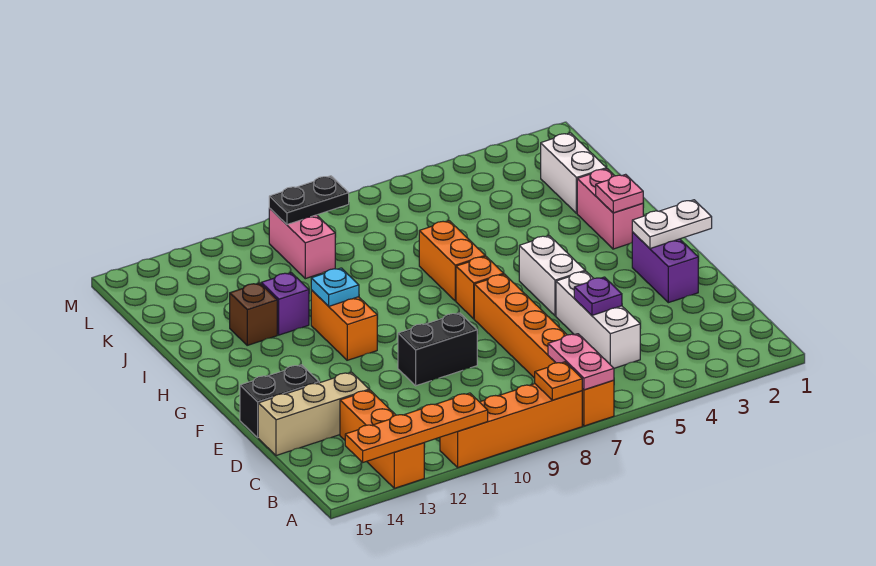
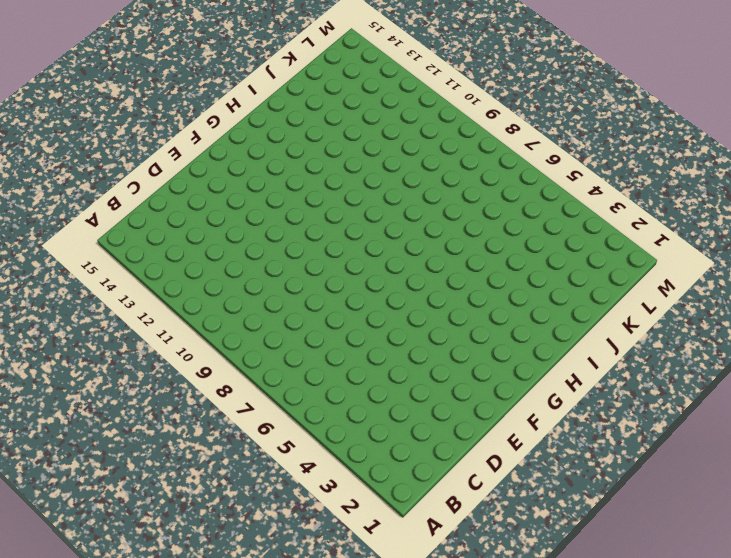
none -> orange brick A7:F7 level 1
none -> orange brick A8:A11 level 1
none -> orange brick A13:C13 level 1

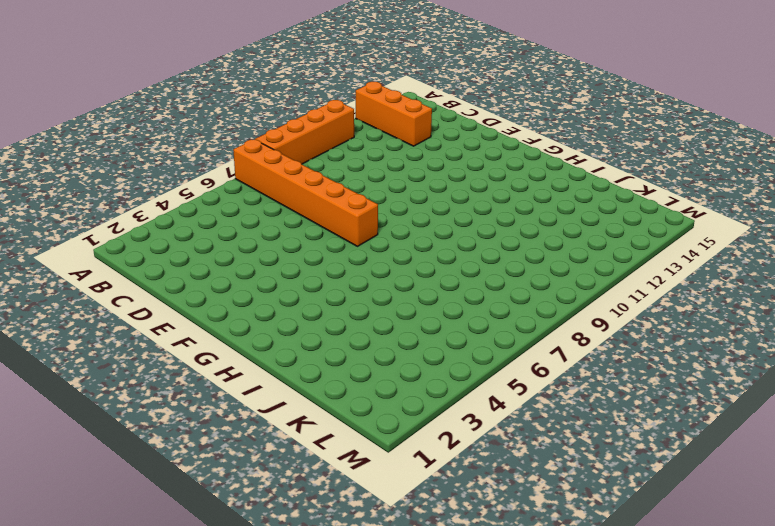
none -> white brick C5:E5 level 1
none -> tan brick D13:D15 level 1
none -> purple brick E2:F2 level 1

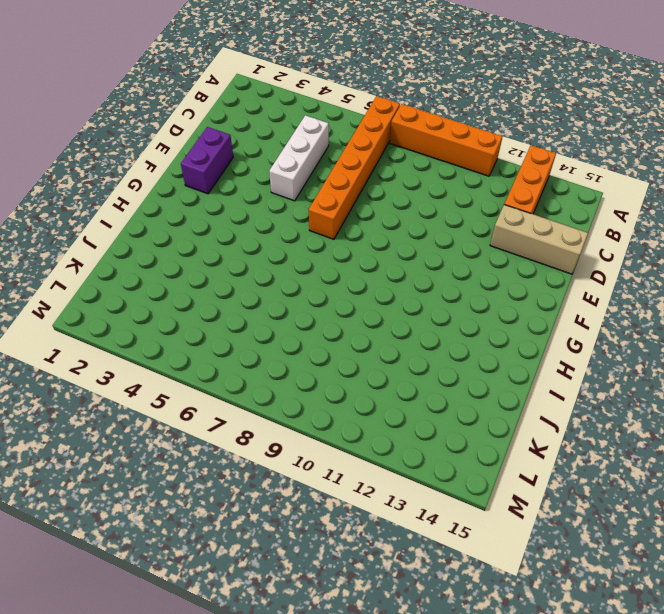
none -> black brick E9:E10 level 1
none -> black brick E14:E15 level 1
none -> white brick F5:G5 level 1

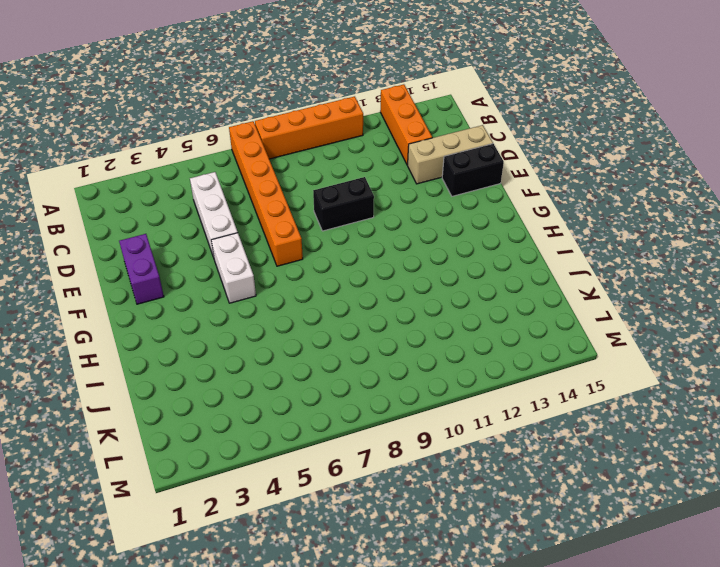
none -> orange brick G7 level 1
none -> orange brick G11:H11 level 1
none -> pink brick H2:I2 level 1

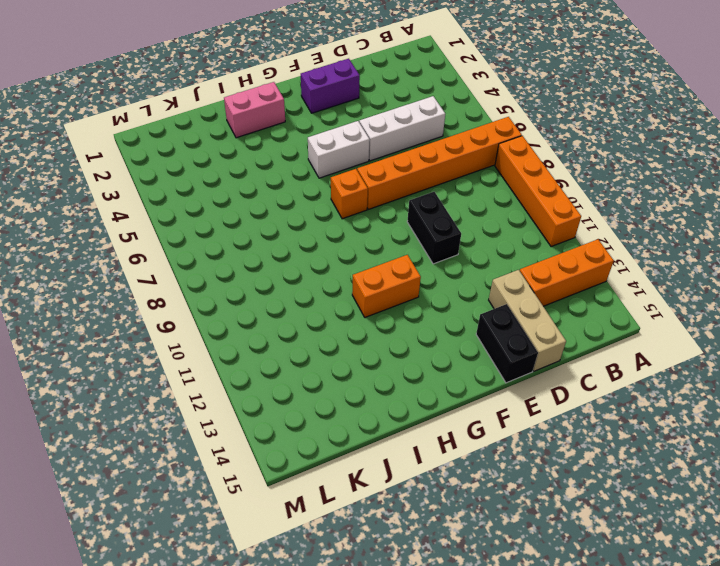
none -> orange brick H7:I7 level 1
none -> purple brick I12 level 1
none -> brown brick I13 level 1

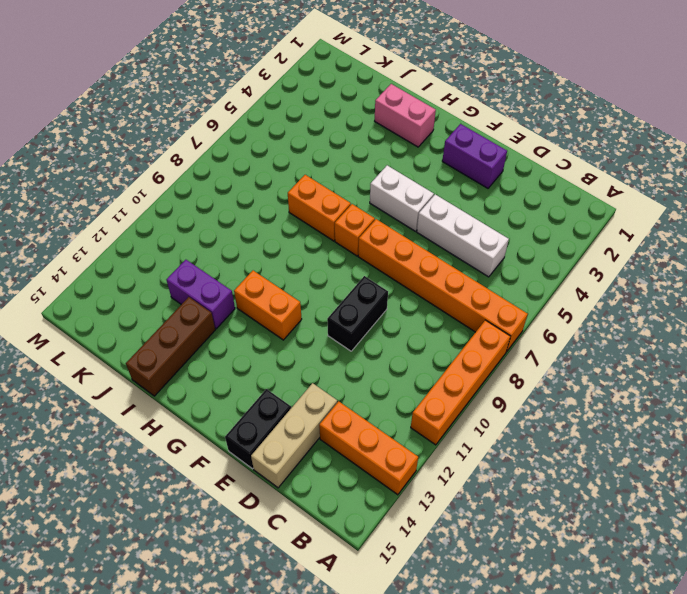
purple brick I12:J12 level 1 -> purple brick I12 level 1
brown brick I13:I15 level 1 -> brown brick I13 level 1
none -> white brick J2:K2 level 1
none -> pink brick K10:L10 level 1
none -> pink plate A7:B7 level 2

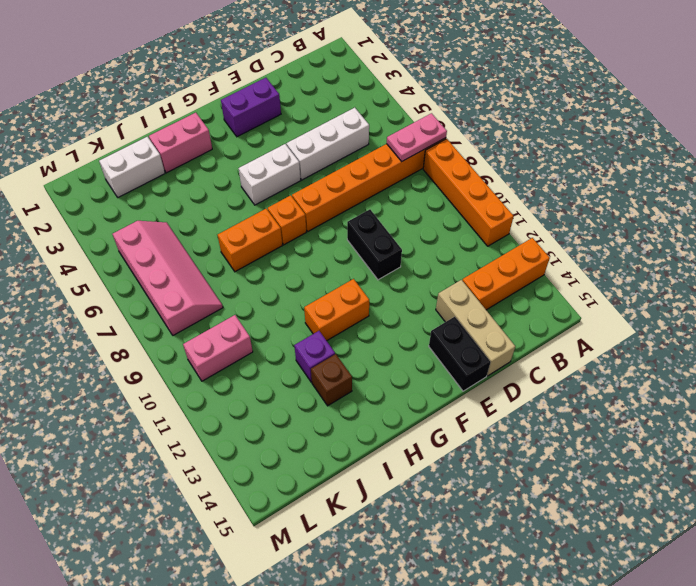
pink slope K5:L8 level 1 top L -> none
none -> orange plate A8 level 2
none -> orange plate A11:A14 level 2
none -> purple plate D5 level 2

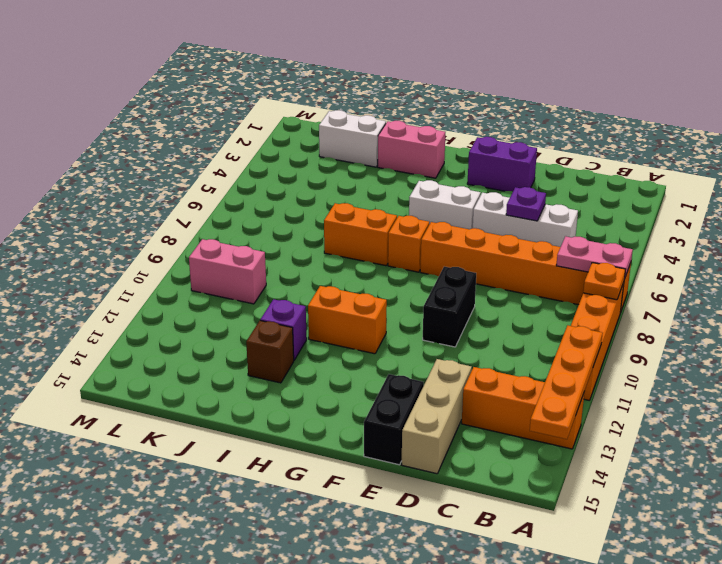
none -> white plate F1:F2 level 2
none -> pink plate H2 level 2
none -> cyan plate H11 level 2

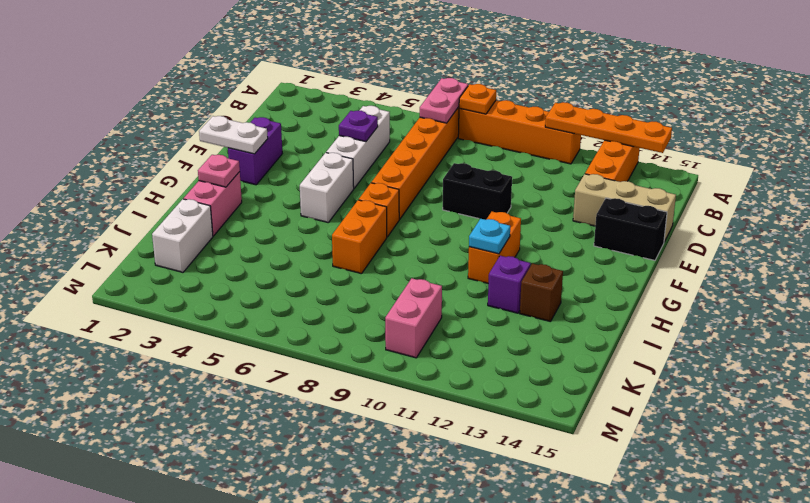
none -> black plate L9:L10 level 2

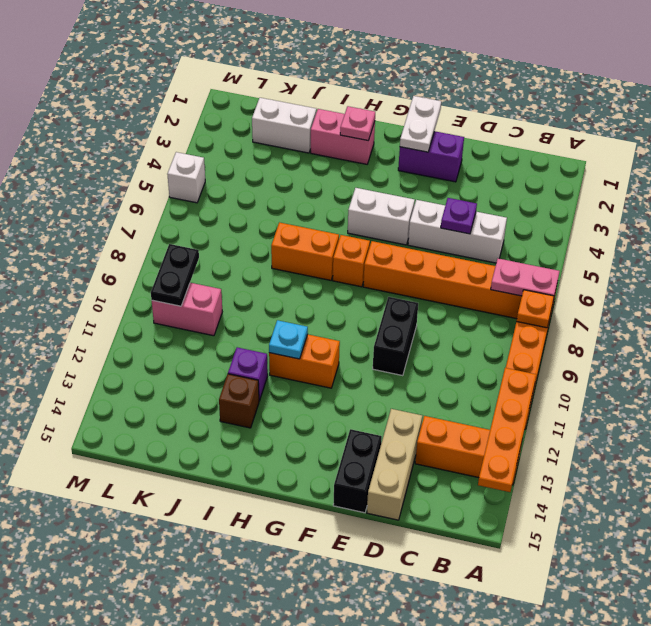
white brick M5 level 1 -> none

